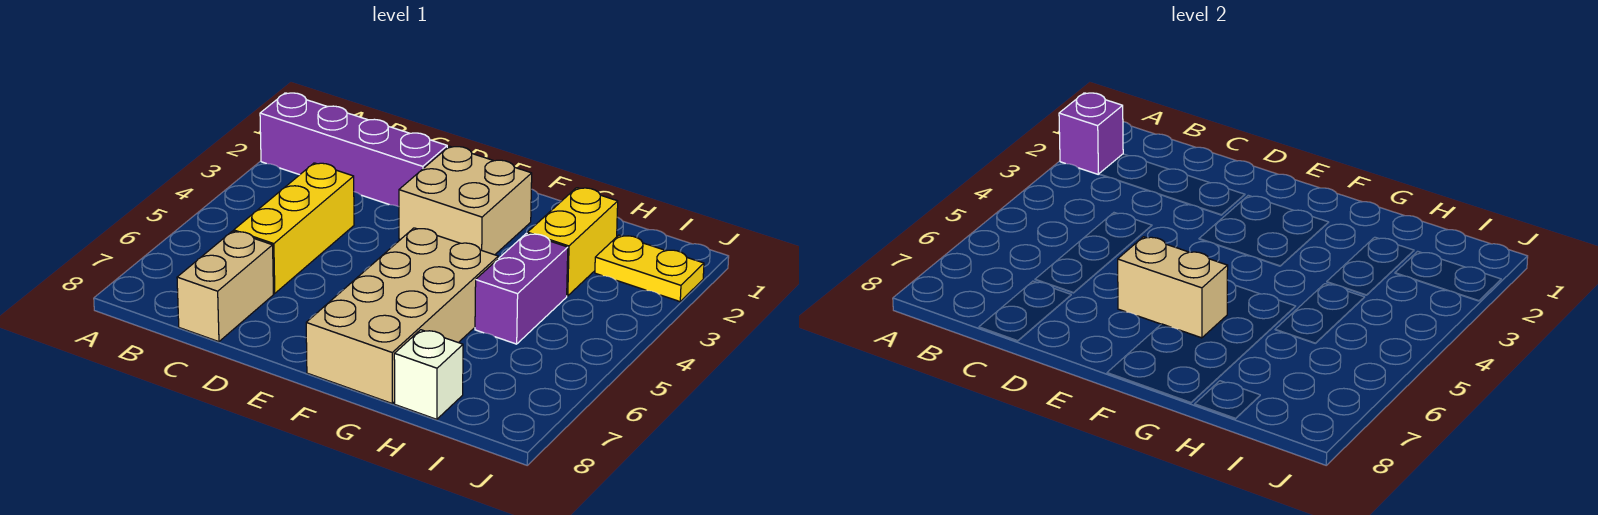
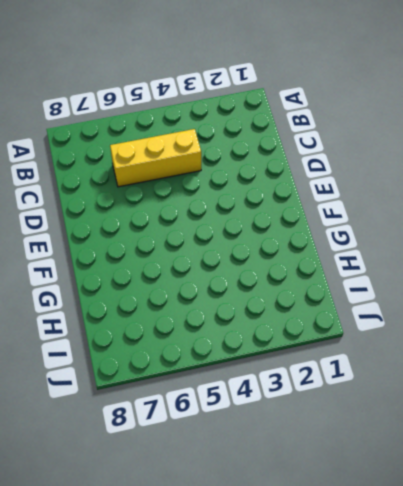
none -> purple brick A2:D2 level 1
none -> tan brick C7:C8 level 1

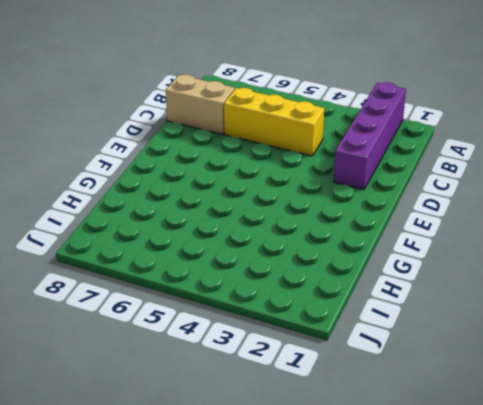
none -> tan brick E2:F3 level 1
none -> tan brick F5:G8 level 1

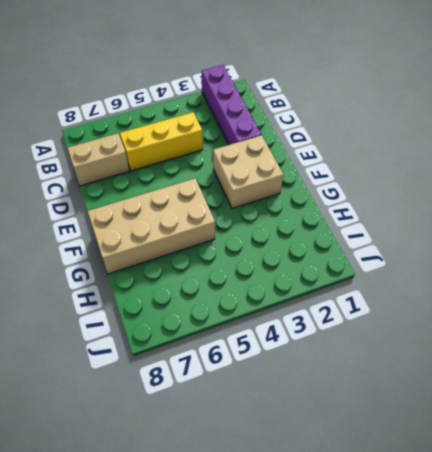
none -> yellow brick H2:H3 level 1
none -> purple brick H4:H5 level 1

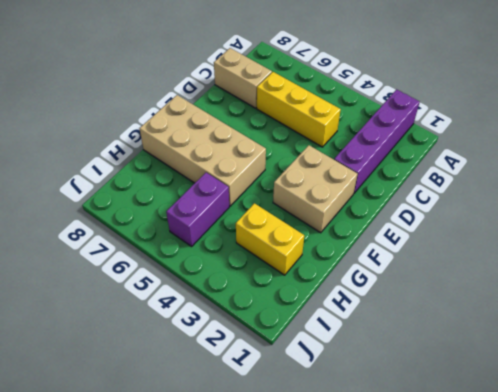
purple brick H5:I5 level 1 -> purple brick H4:H5 level 1
none -> white brick H8 level 1
none -> yellow plate I2:J2 level 1

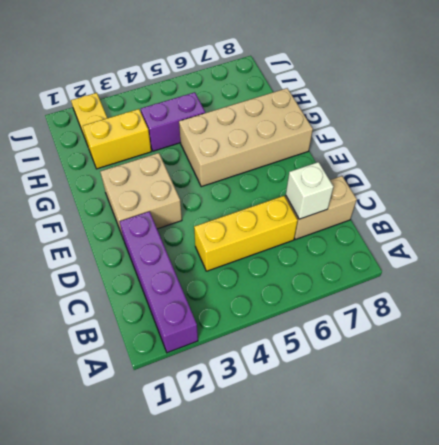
white brick C7 level 2 -> white brick H8 level 1
none -> purple brick A2 level 2
none -> tan brick E6:F6 level 2

